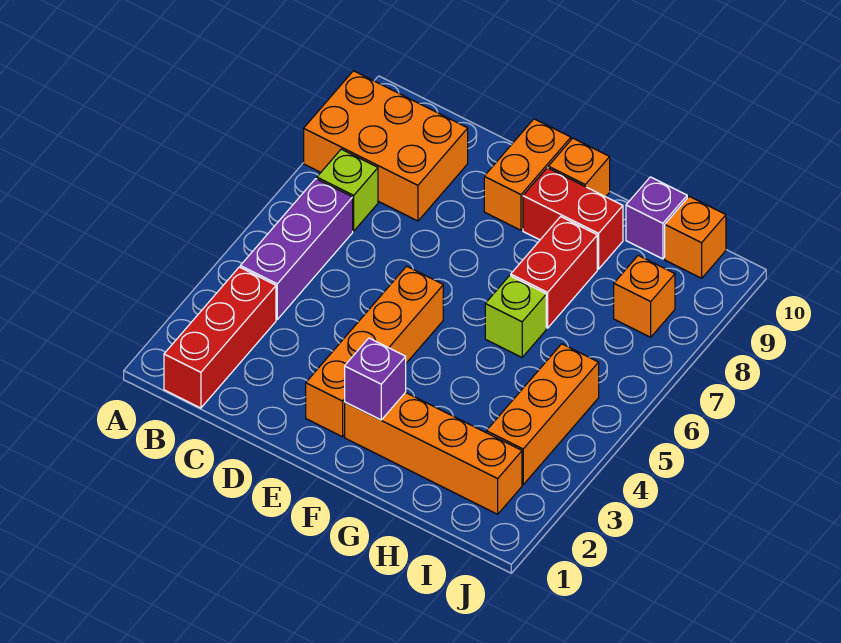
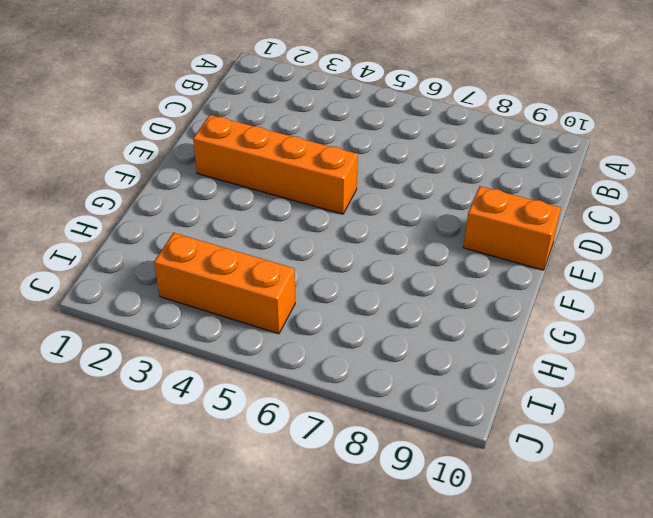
none -> orange brick A8:C9 level 1
none -> red brick B1:B3 level 1
none -> purple brick B4:B6 level 1

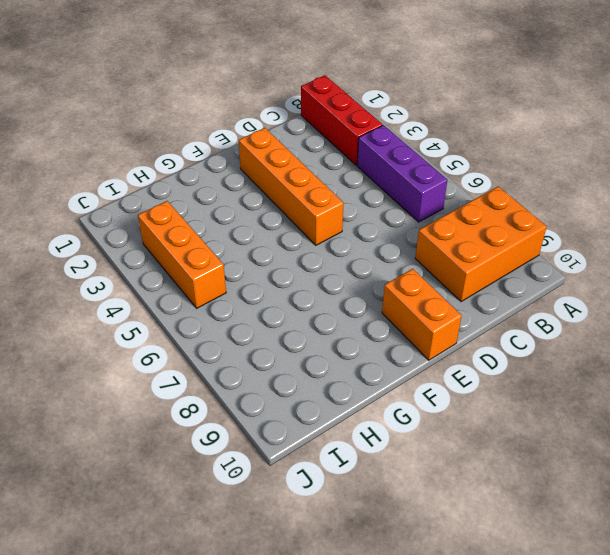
none -> lime brick B7 level 1
none -> orange brick F2:I2 level 1
none -> red brick F9:G9 level 1

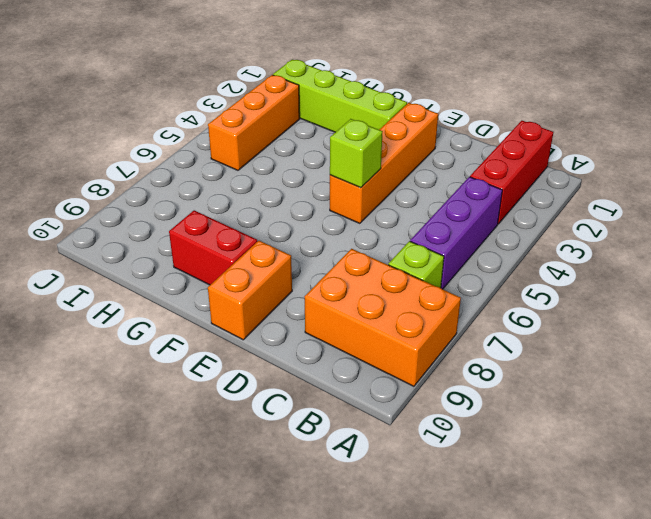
lime brick E5 level 2 -> lime brick G6 level 1
lime brick F2:I2 level 1 -> orange brick F2:I2 level 1
none -> orange brick F10 level 1
none -> red brick G7:G8 level 1
none -> purple brick H10 level 1

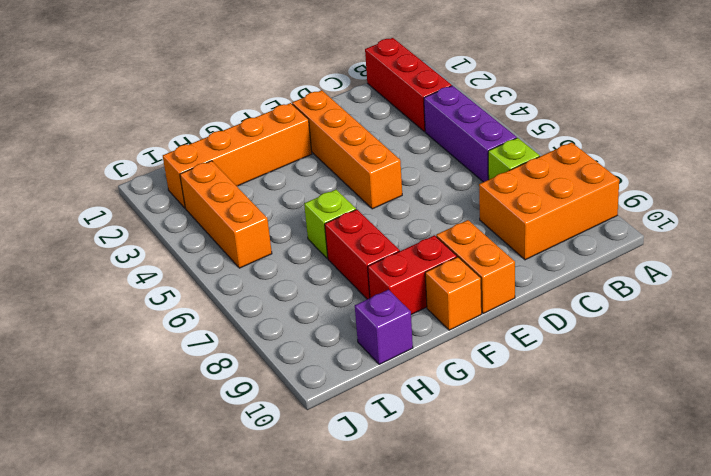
none -> orange brick I8 level 1
none -> orange brick I10 level 1
none -> purple brick F2 level 2

